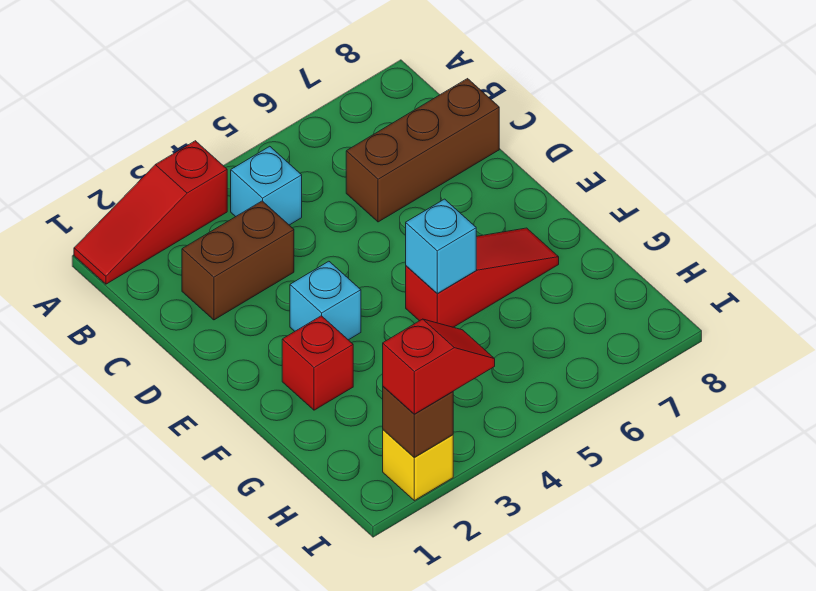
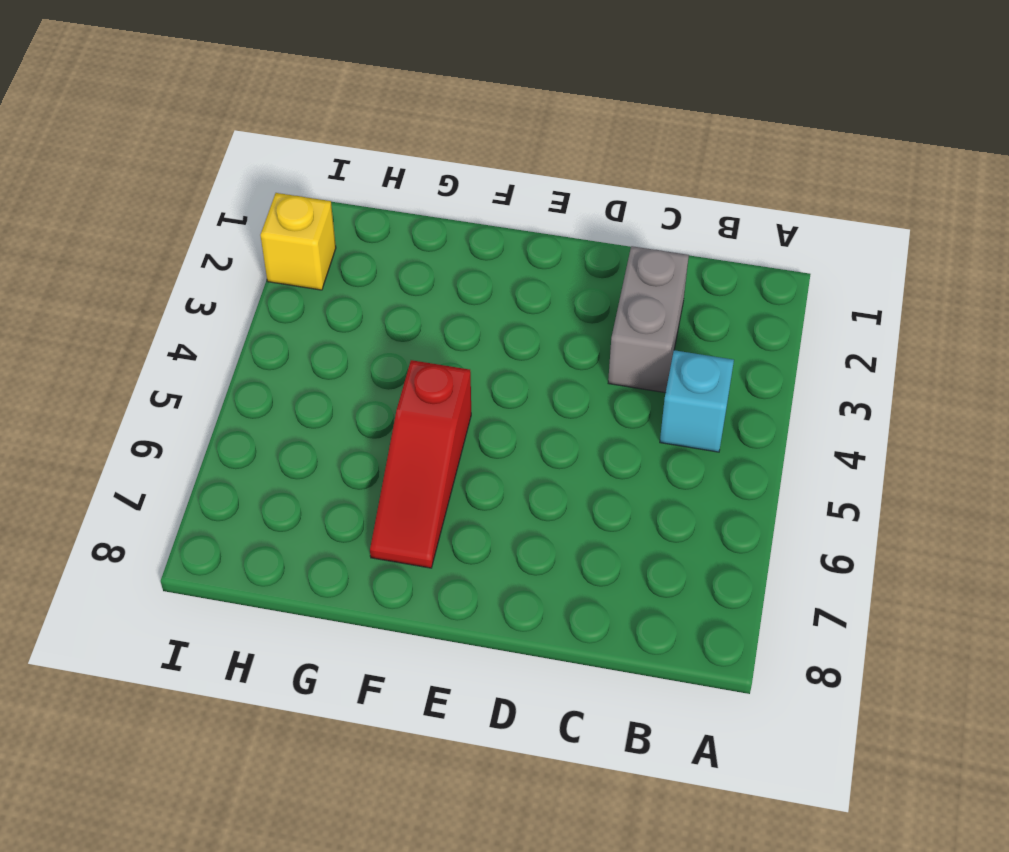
grey brick C2:C3 level 1 -> brown brick C2:C3 level 1
none -> red slope A1:A3 level 1 top 3
none -> brown brick C6:C8 level 1

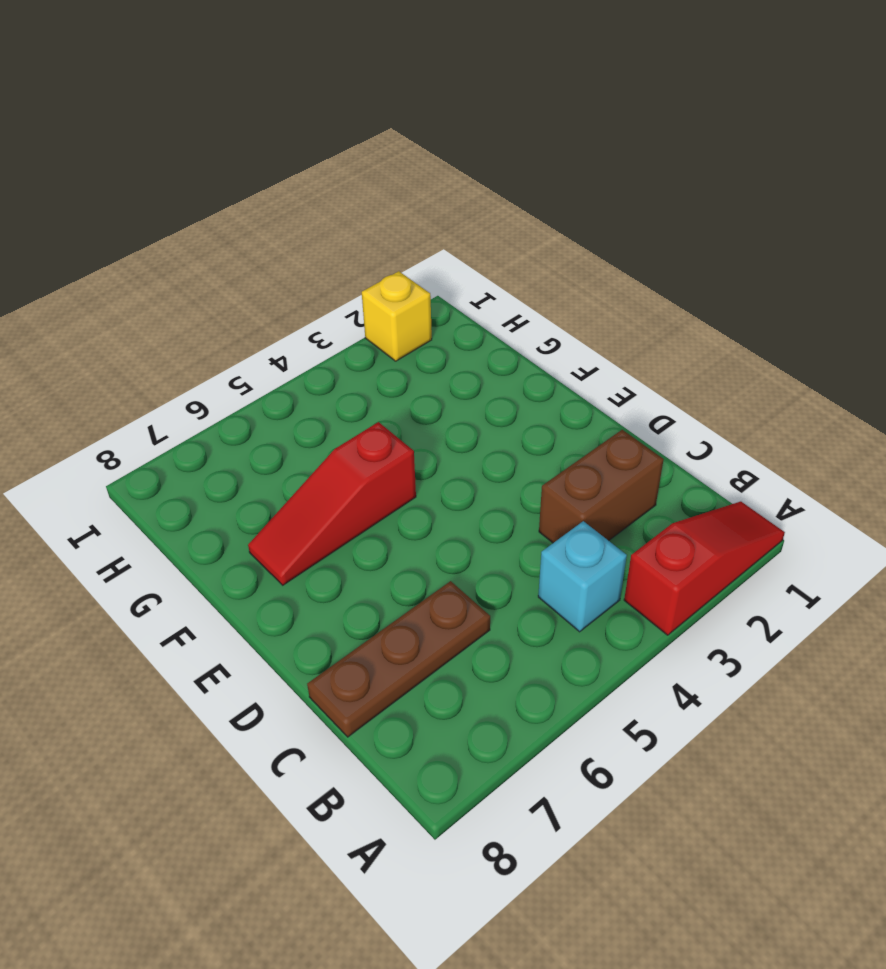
brown plate C6:C8 level 1 -> brown brick C6:C8 level 1
none -> cyan brick E3 level 1
none -> red brick F2 level 1

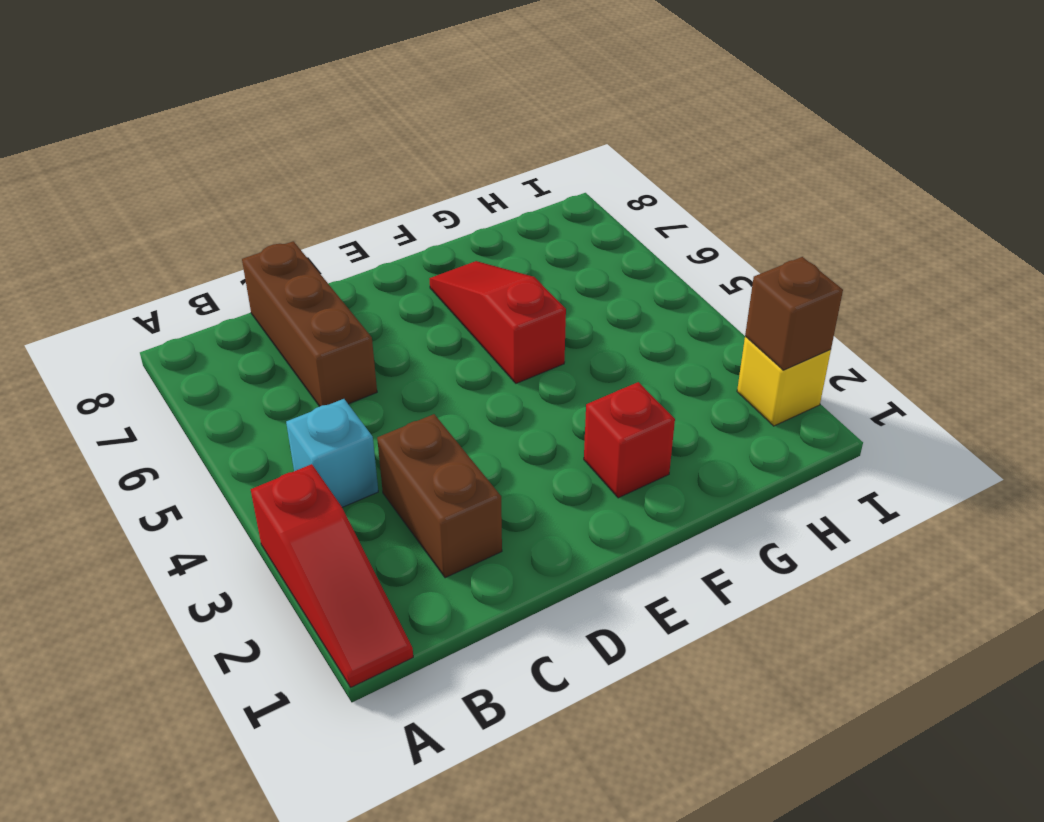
none -> cyan brick E3 level 1
none -> cyan brick F5 level 2

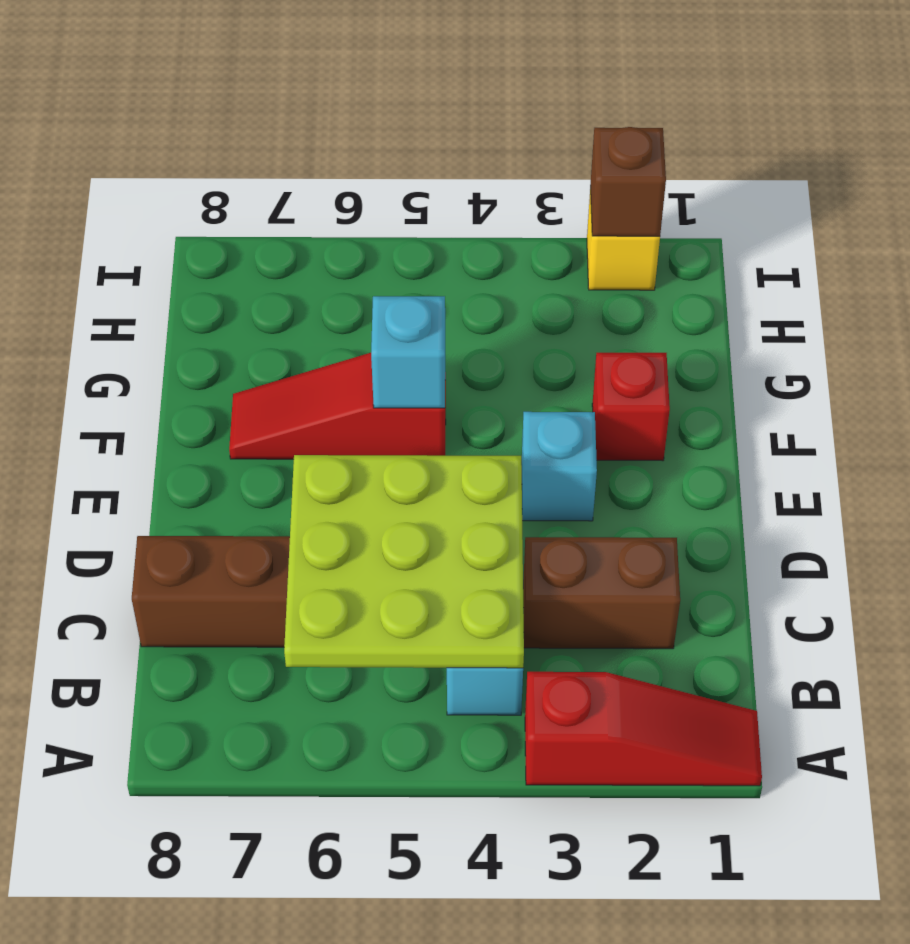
lime plate B4:D6 level 2 -> none
none -> red slope I2:I3 level 3 top 2

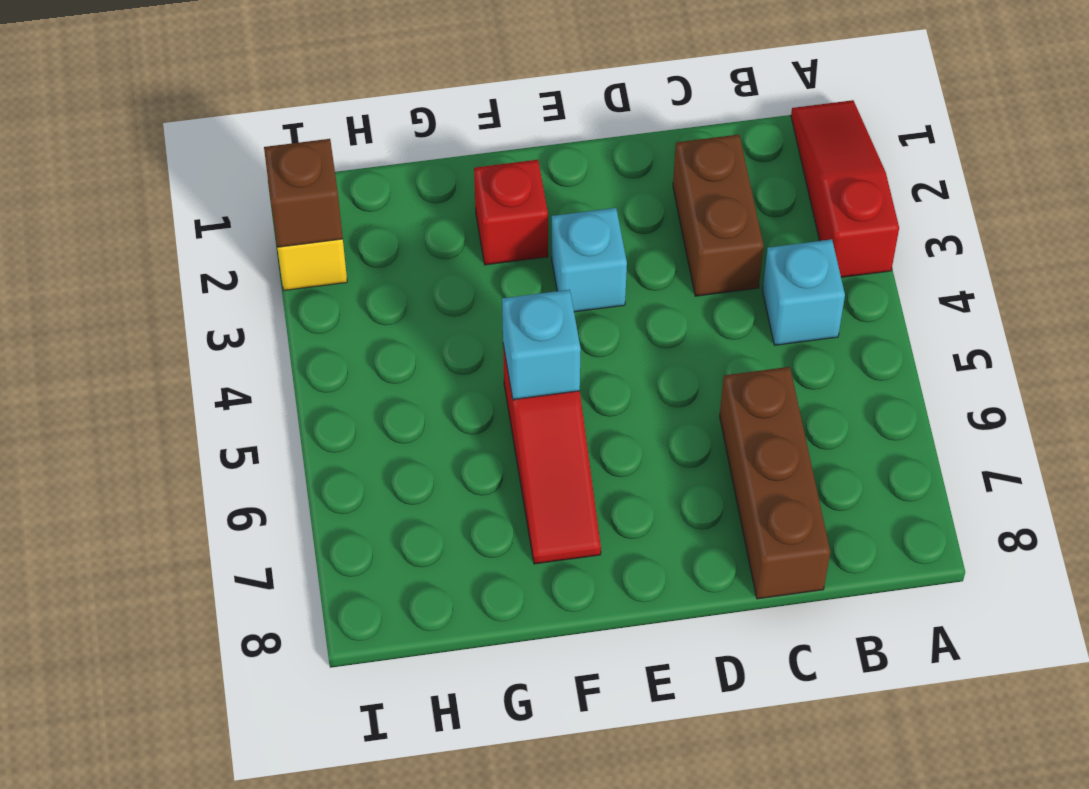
none -> red slope I2:I3 level 3 top 2

